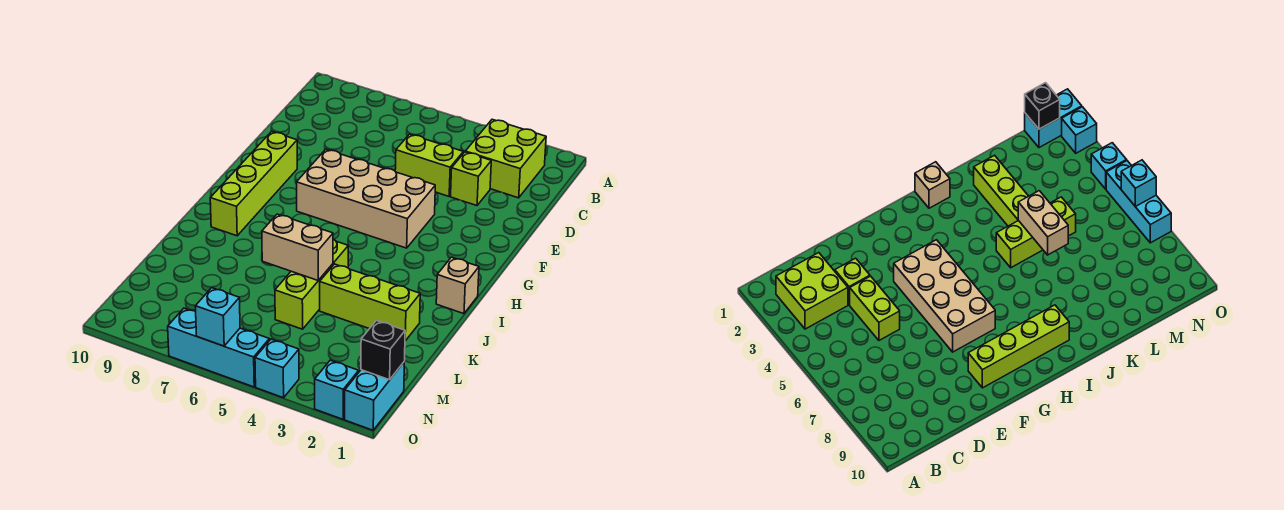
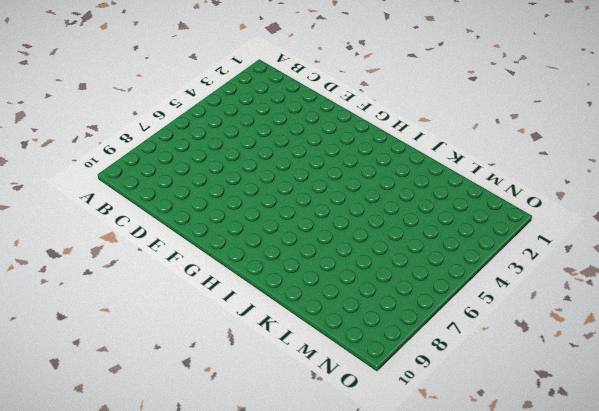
none -> lime brick B2:C3 level 1
none -> lime brick D3 level 1
none -> lime brick D4:D5 level 1

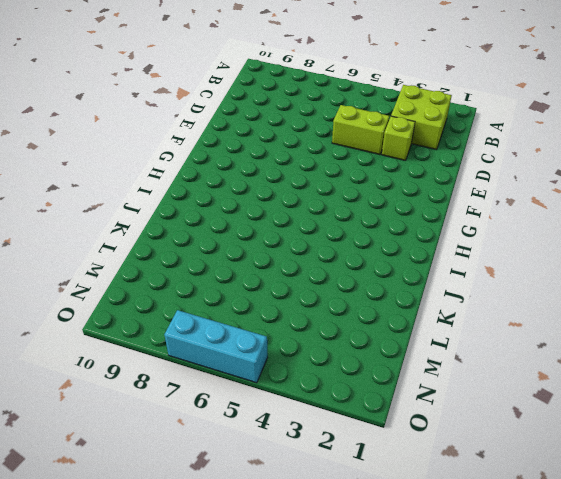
none -> tan brick F4:G7 level 1
none -> lime brick F9:I9 level 1
none -> tan brick I1 level 1

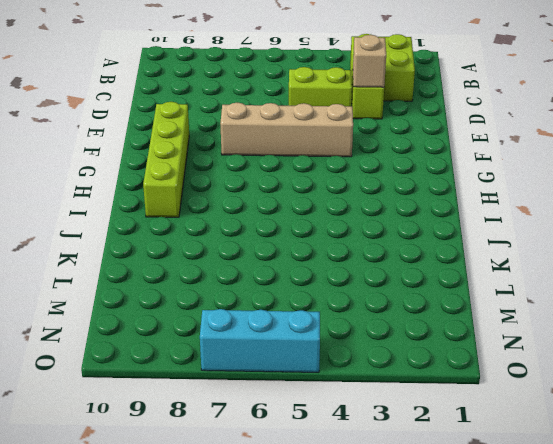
tan brick D3 level 2 -> tan brick I1 level 1
tan brick F4:F7 level 1 -> tan brick F4:G7 level 1
none -> lime brick J5:L5 level 1
none -> lime brick K2:K4 level 1
none -> cyan brick N1:O1 level 1

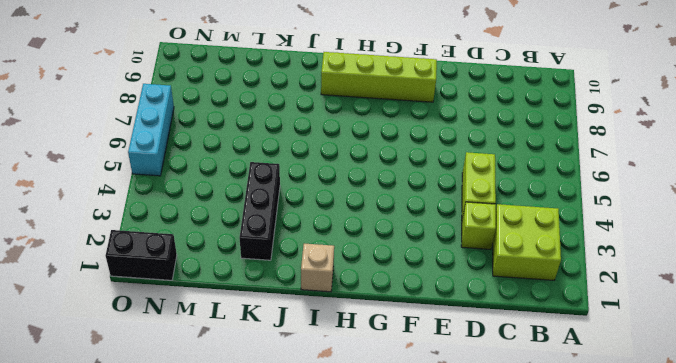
black brick K2:K4 level 1 -> lime brick K2:K4 level 1
black brick N1:O1 level 1 -> cyan brick N1:O1 level 1
none -> tan brick F4:G7 level 1
none -> lime brick J5:L5 level 1
none -> cyan brick O2 level 1

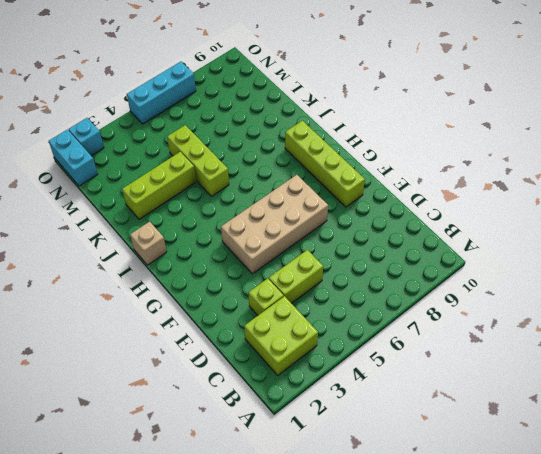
none -> cyan brick O4 level 1
none -> tan brick K5:K6 level 2
none -> black brick N1 level 2

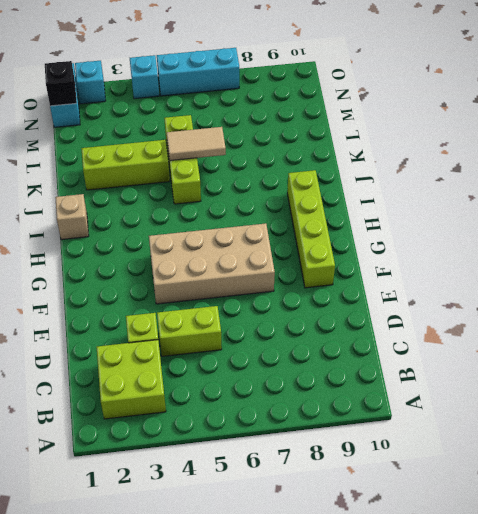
tan tile K5:K6 level 2 -> tan brick K5:K6 level 2
none -> cyan brick O6 level 2

